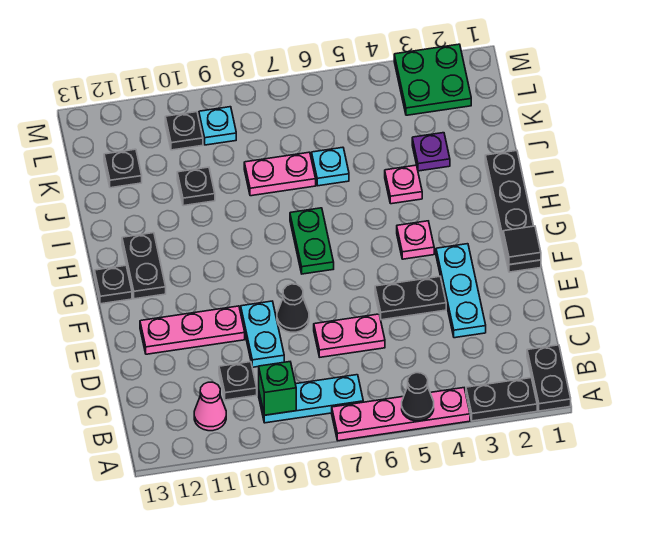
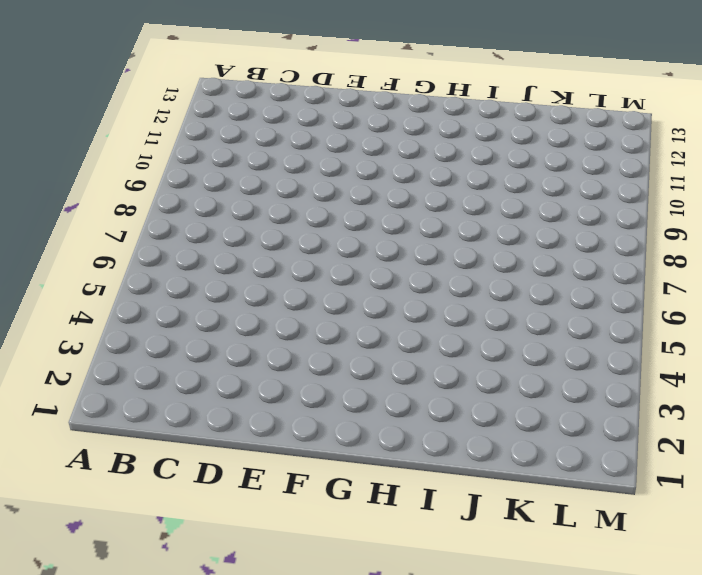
none -> black plate A1:B1 level 1
none -> black plate A2:A3 level 1
none -> pink plate A4:A7 level 1

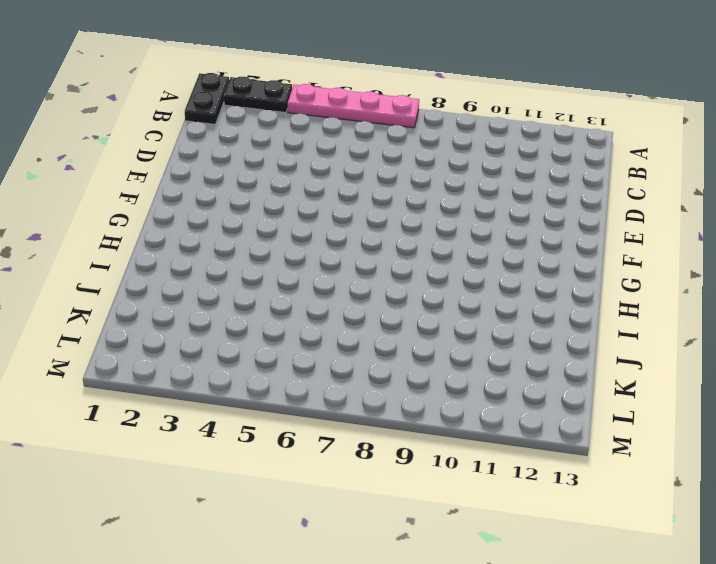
none -> cyan plate B7:B9 level 1
none -> pink cone B11 level 1
none -> black plate C10 level 1

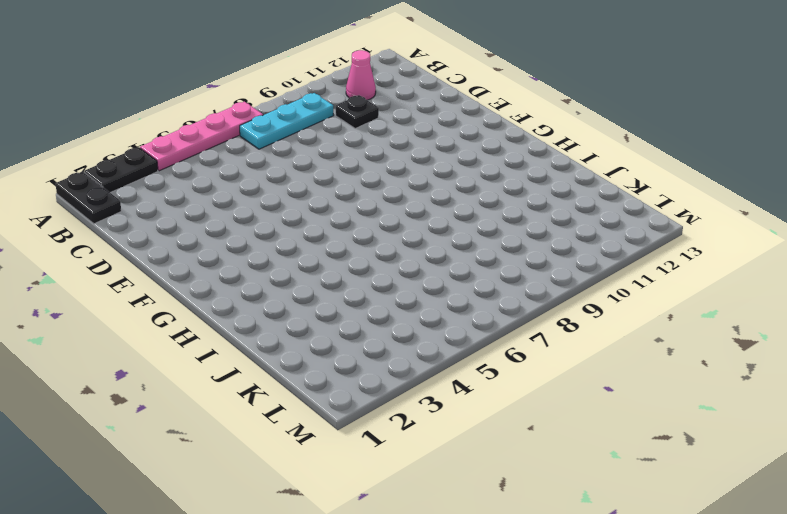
none -> cyan plate D3:F3 level 1
none -> pink plate D6:D7 level 1
none -> cyan plate D9:E9 level 1

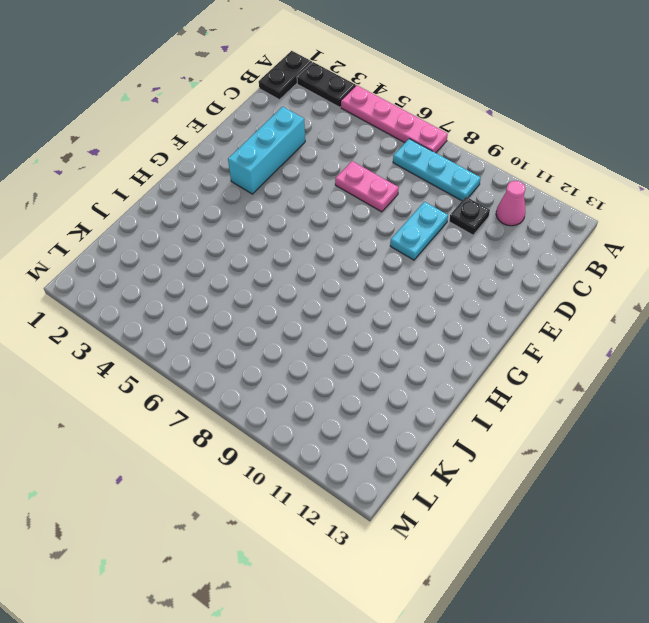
cyan brick D3:F3 level 1 -> cyan plate D3:F3 level 1
none -> black plate E4:E5 level 1
none -> black cone E8 level 1
none -> pink plate E10:E12 level 1

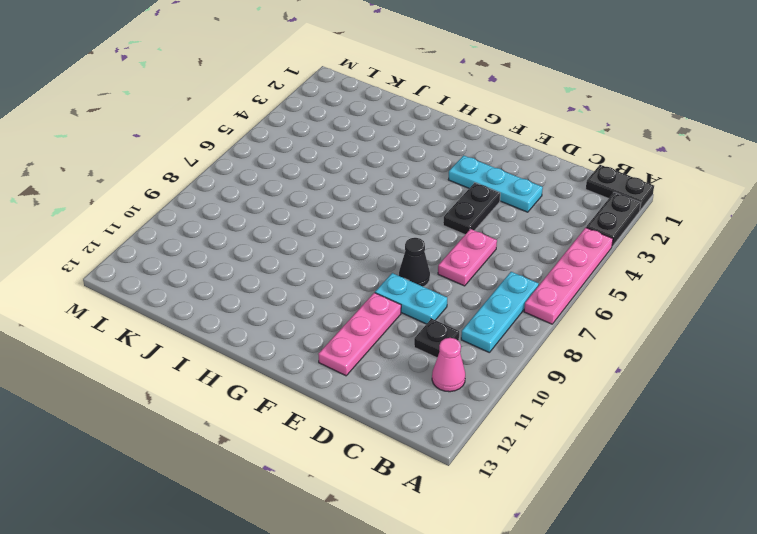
none -> black plate F1:I1 level 1
none -> pink plate G4 level 1
none -> green plate G7:H7 level 1

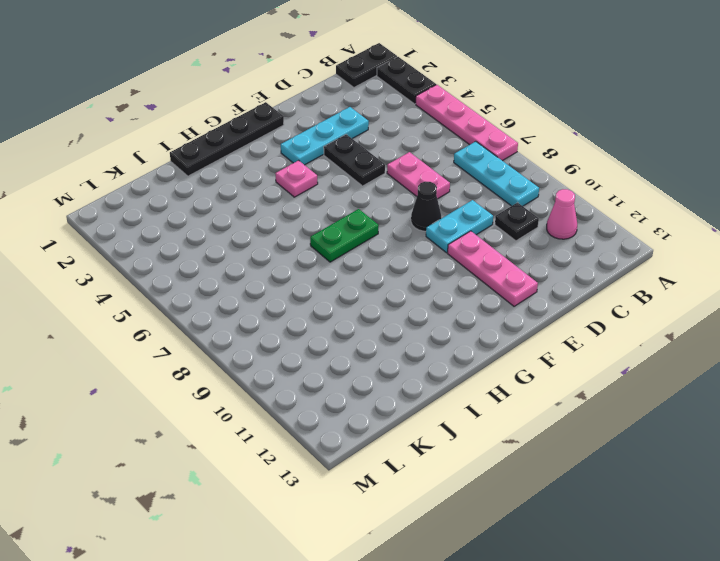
none -> black plate G12:H12 level 1
none -> black plate G13 level 1
none -> pink plate I4 level 1

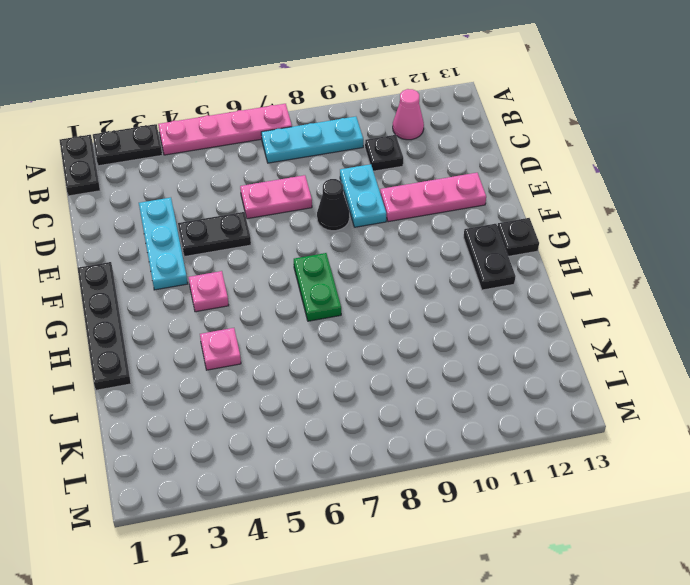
none -> purple plate J3 level 1
none -> cyan plate J6 level 1
none -> pink plate J7:J8 level 1

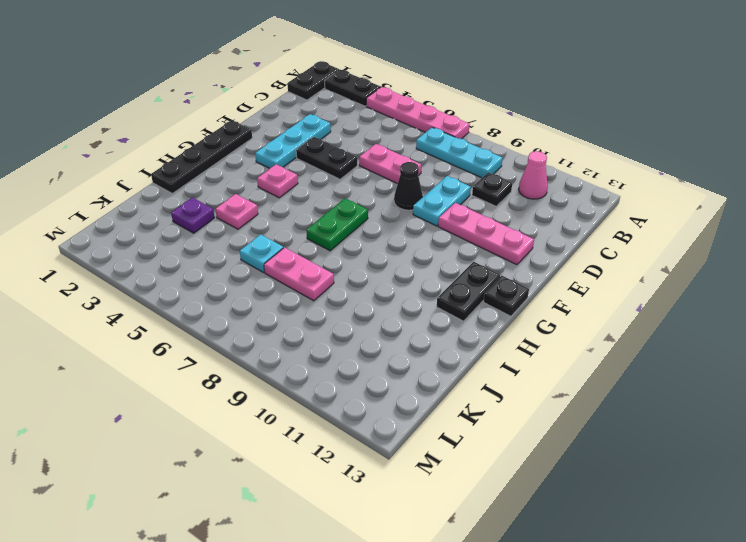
none -> black plate J10 level 1
none -> black plate K12 level 1
none -> green plate L2:M3 level 1

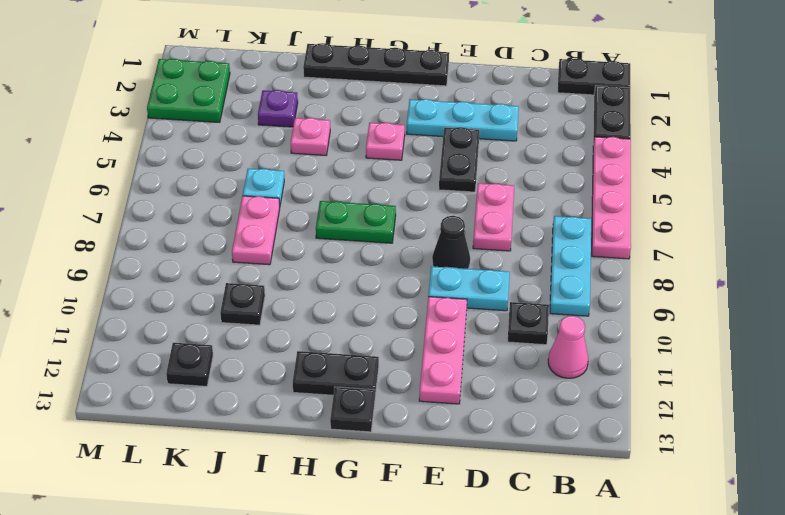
none -> cyan plate L9 level 1
none -> black plate L10 level 1
none -> black cone A5 level 2

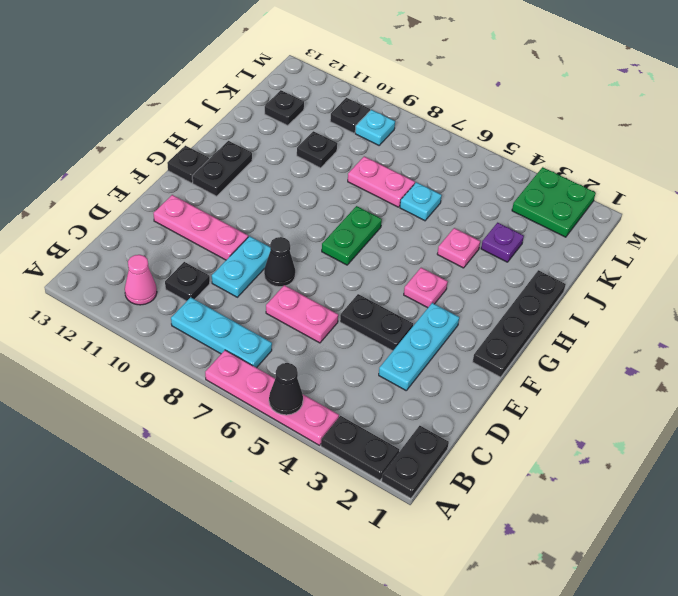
none -> green brick B9 level 2
none -> black tile F1 level 2

